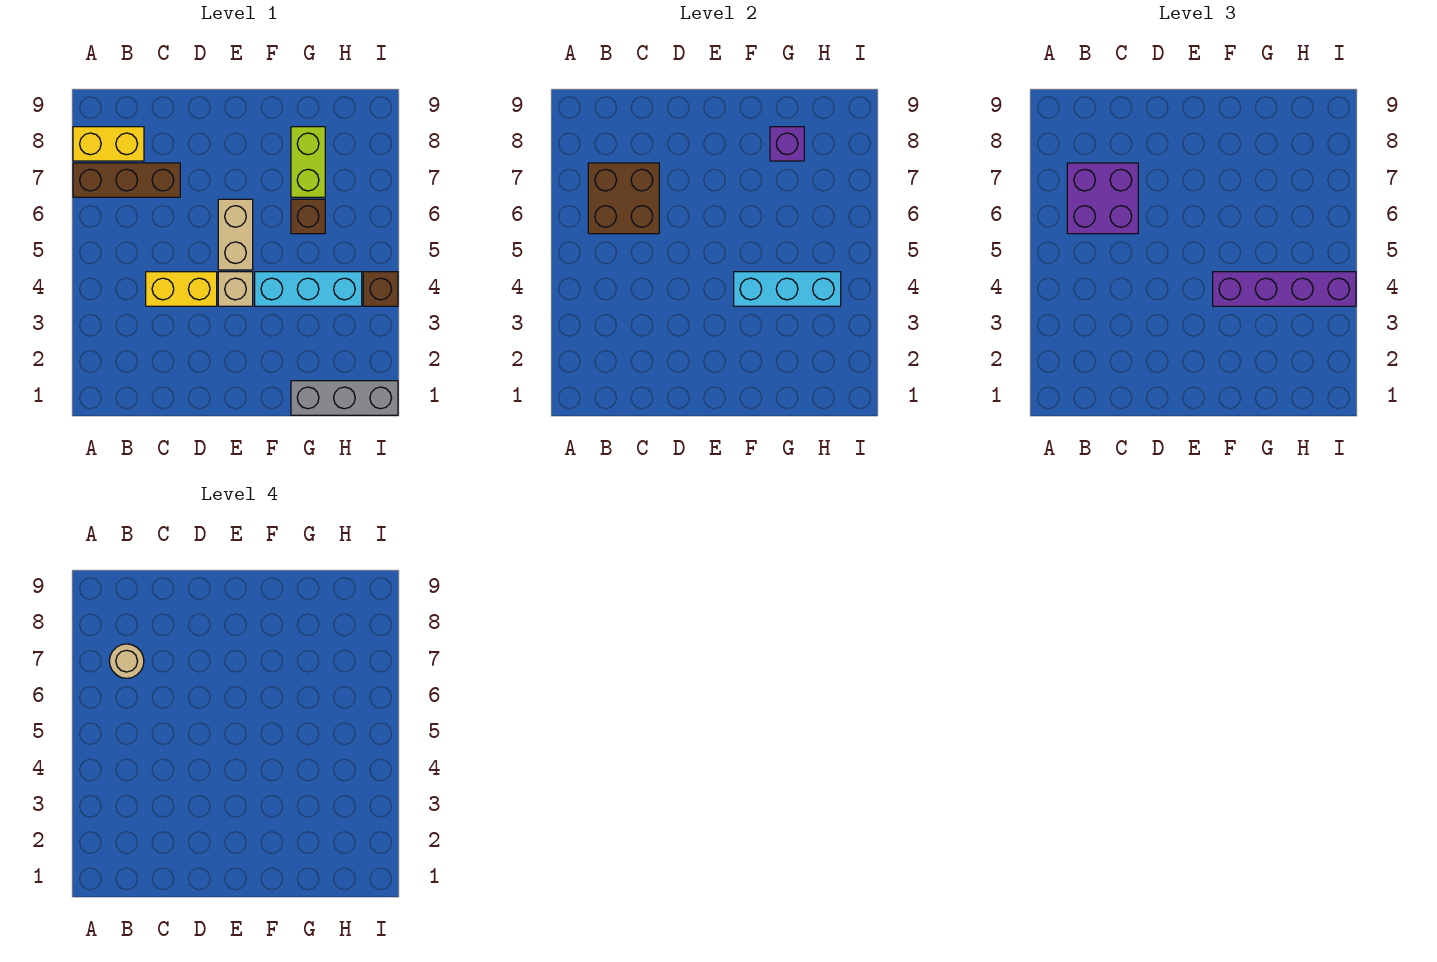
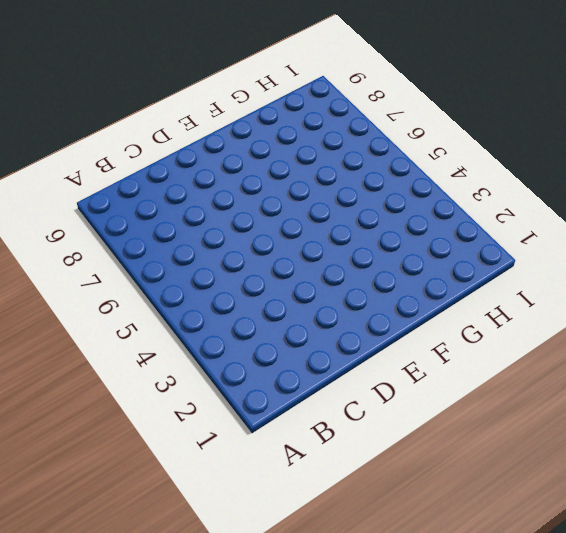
none -> brown brick A7:C7 level 1
none -> yellow brick A8:B8 level 1
none -> yellow brick C4:D4 level 1

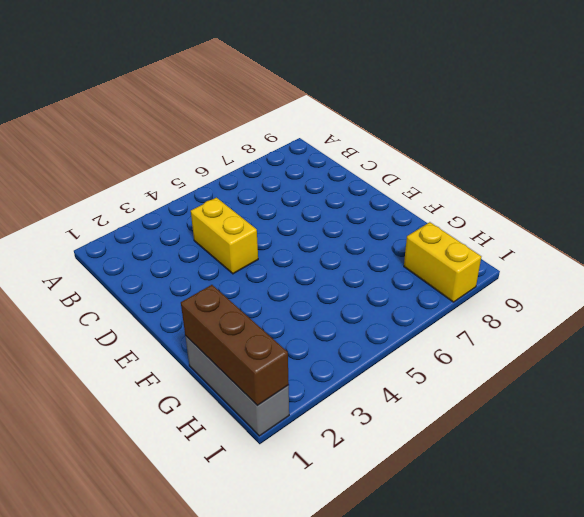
brown brick G1:I1 level 2 -> brown brick A7:C7 level 1
yellow brick H8:I8 level 1 -> yellow brick A8:B8 level 1
none -> tan brick E4 level 1
none -> tan brick E5:E6 level 1
none -> cyan brick F4:H4 level 1

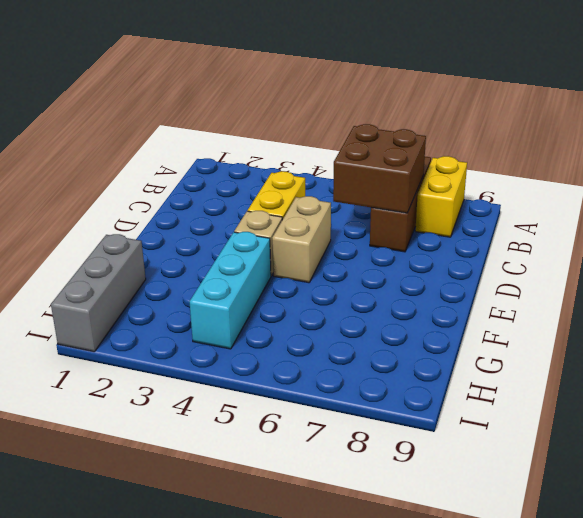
tan brick D5:E5 level 1 -> tan brick E5:E6 level 1
none -> brown brick G6 level 1
none -> lime brick G7:G8 level 1
none -> brown brick I4 level 1

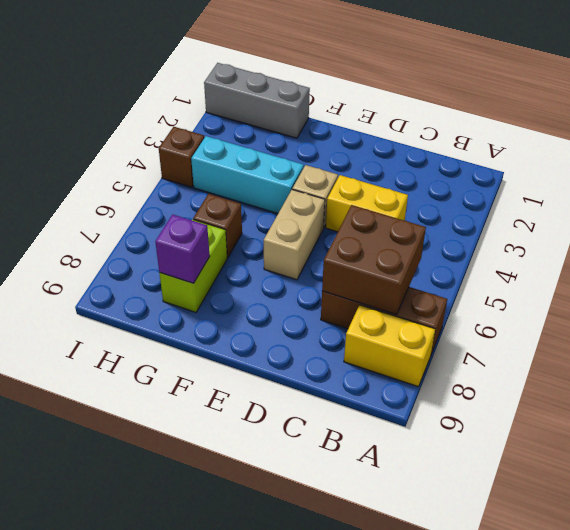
none -> cyan brick F4:H4 level 2
none -> purple brick B6:C7 level 3
none -> purple brick F4:I4 level 3

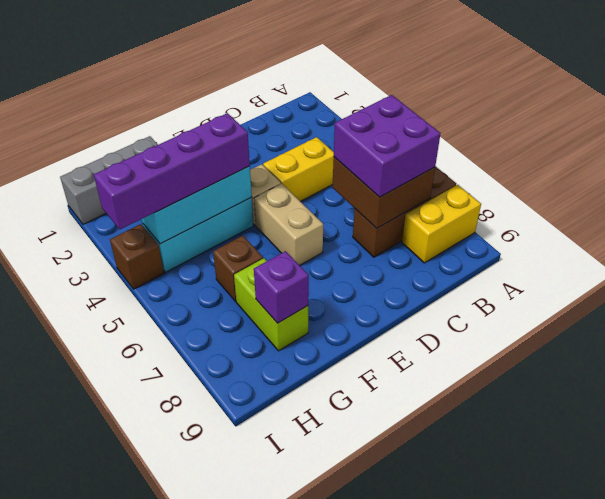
none -> tan round brick B7 level 4

